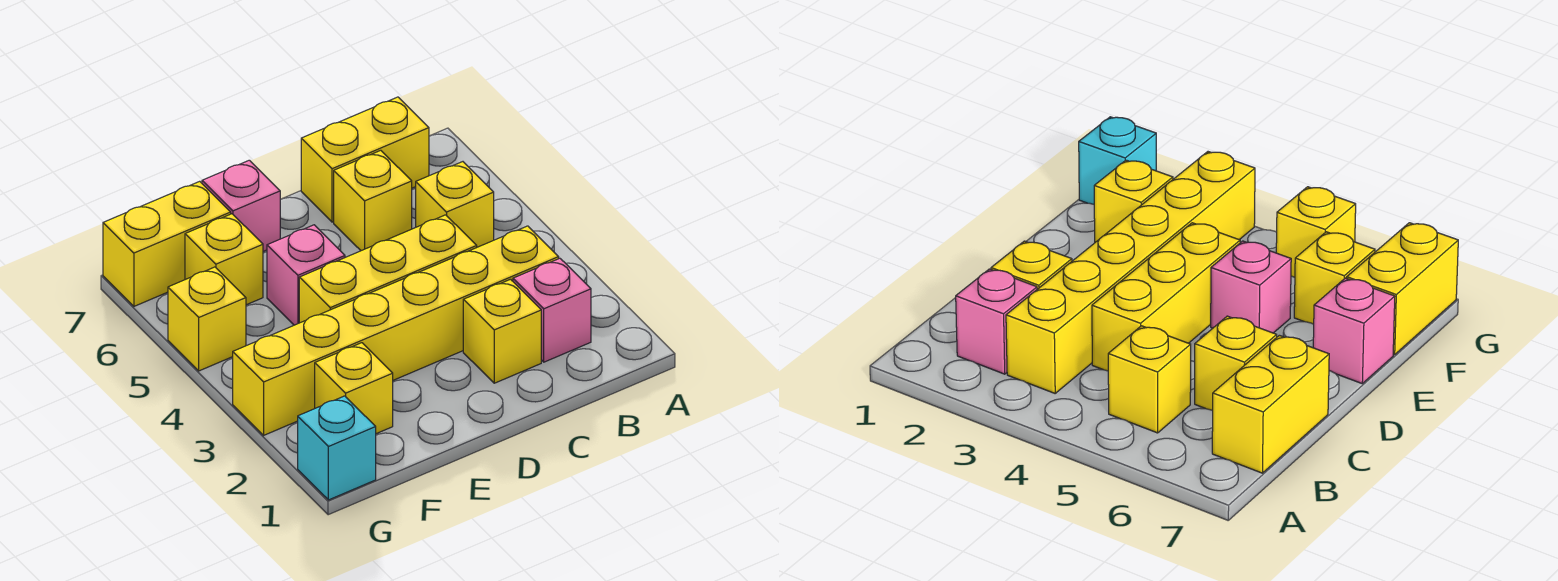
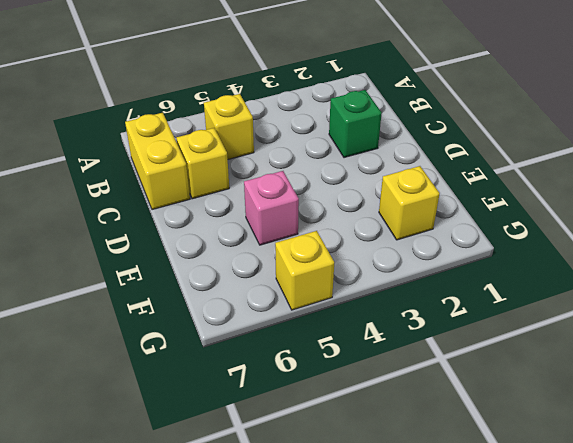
green brick C2 level 1 -> yellow brick C2 level 1
none -> pink brick B2 level 1
none -> yellow brick B3:G3 level 1
none -> yellow brick C4:E4 level 1

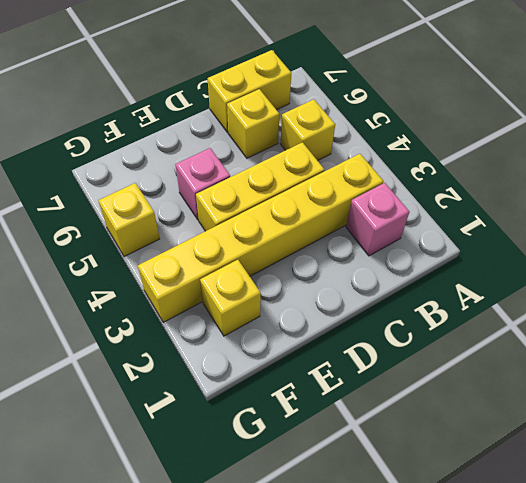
none -> yellow brick C2 level 1
none -> pink brick E7 level 1
none -> yellow brick F6 level 1

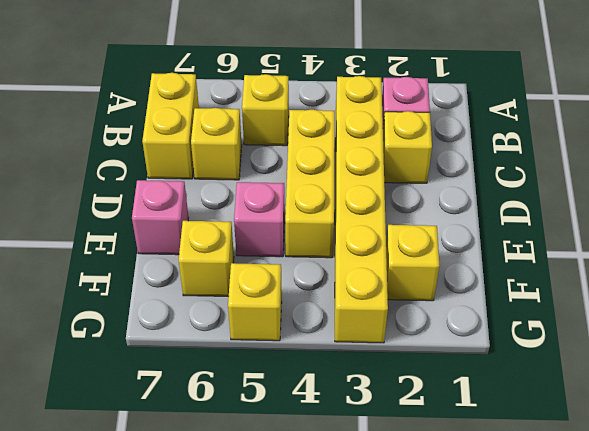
none -> yellow brick F7:G7 level 1
none -> cyan brick G1 level 1

